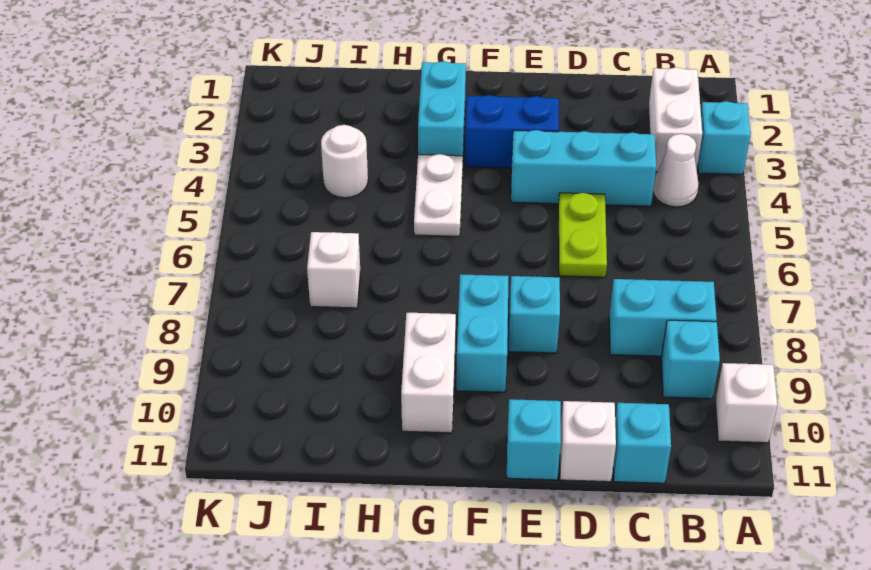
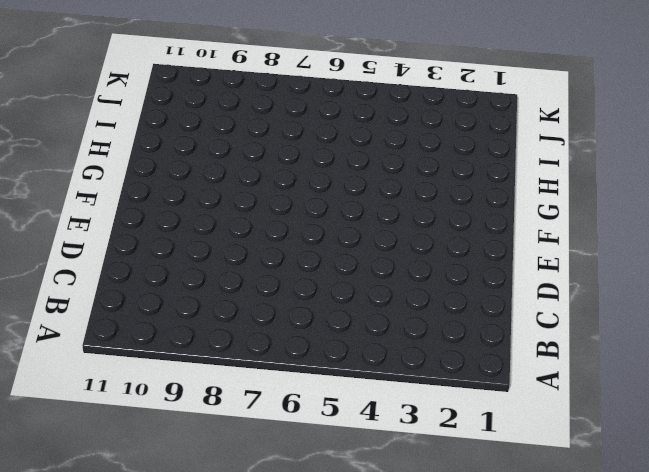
none -> cyan brick A3 level 1
none -> white brick A10 level 1
none -> white brick B2:B3 level 1

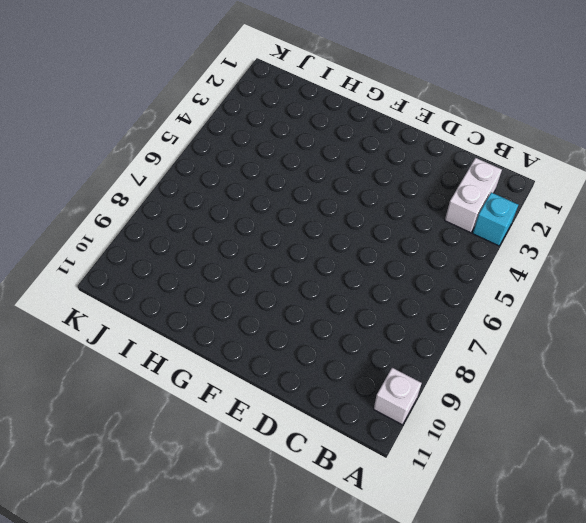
none -> white cone B4 level 1
none -> cyan brick B8:C8 level 1
none -> cyan brick B9 level 1

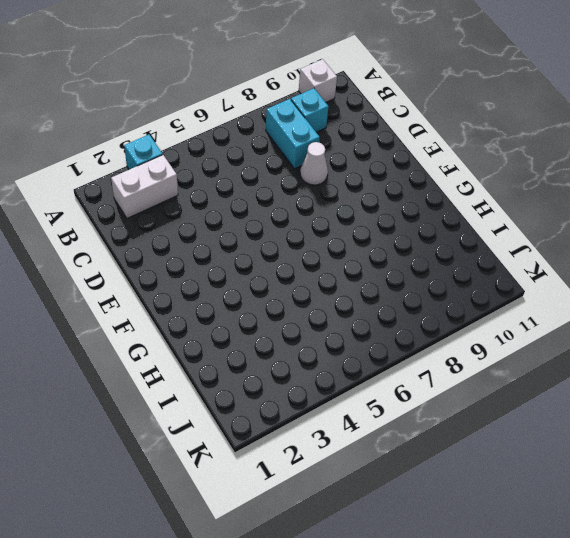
white cone D8 level 1 -> white cone B4 level 1
none -> cyan brick C4:E4 level 1
none -> cyan brick C11 level 1
none -> lime plate D5:D6 level 1

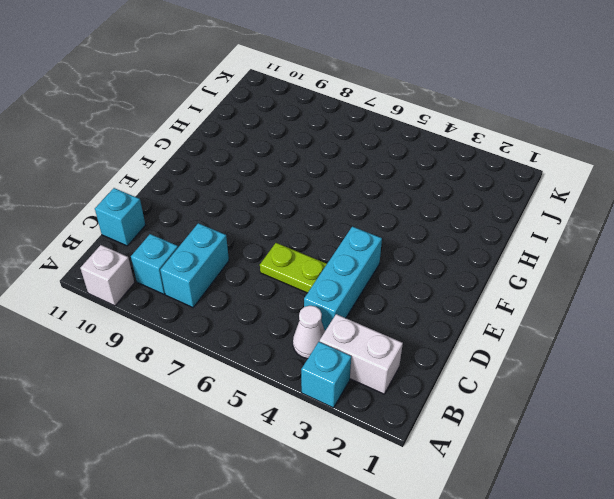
none -> white brick D11 level 1
none -> blue brick E3:F3 level 1
none -> cyan brick E8 level 1

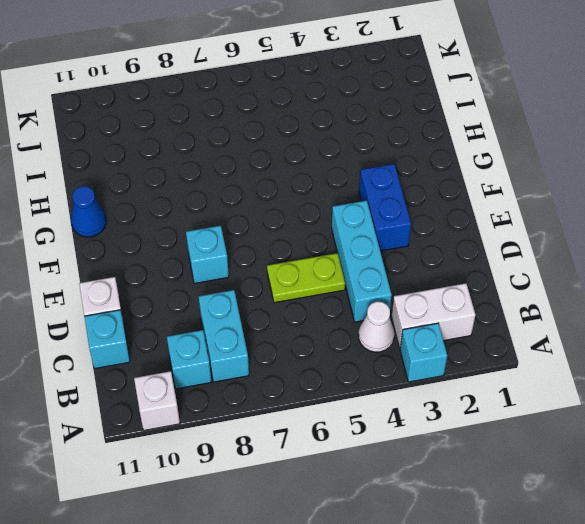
blue cone G11 level 1 -> none
none -> cyan brick E11 level 1
none -> cyan brick F8:F9 level 1
none -> cyan brick G2:G3 level 1

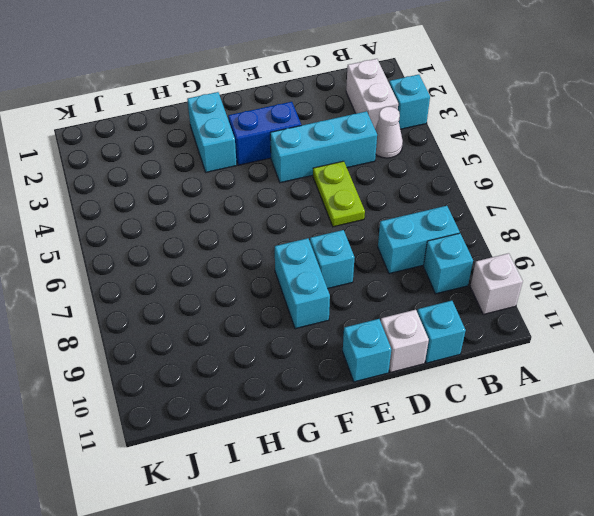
none -> white plate G4:G5 level 1
none -> white brick G9:G10 level 1
none -> white round brick I4 level 1

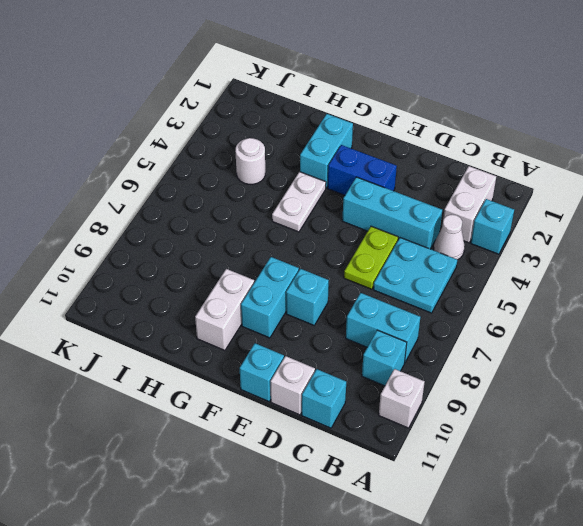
cyan plate B5:C6 level 1 -> none
none -> white brick I7 level 1

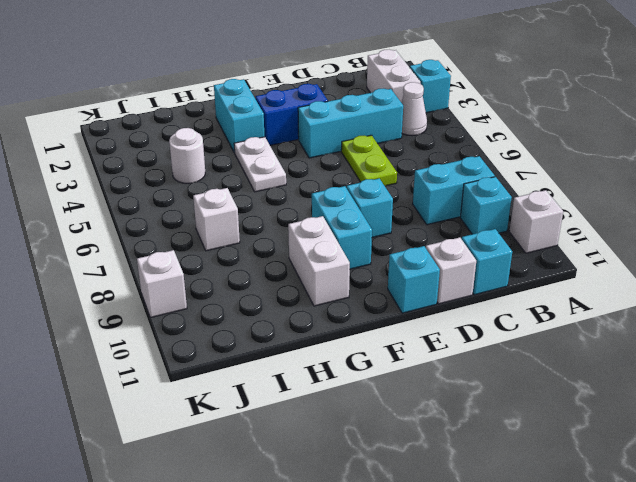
white brick K9 level 1 -> none

